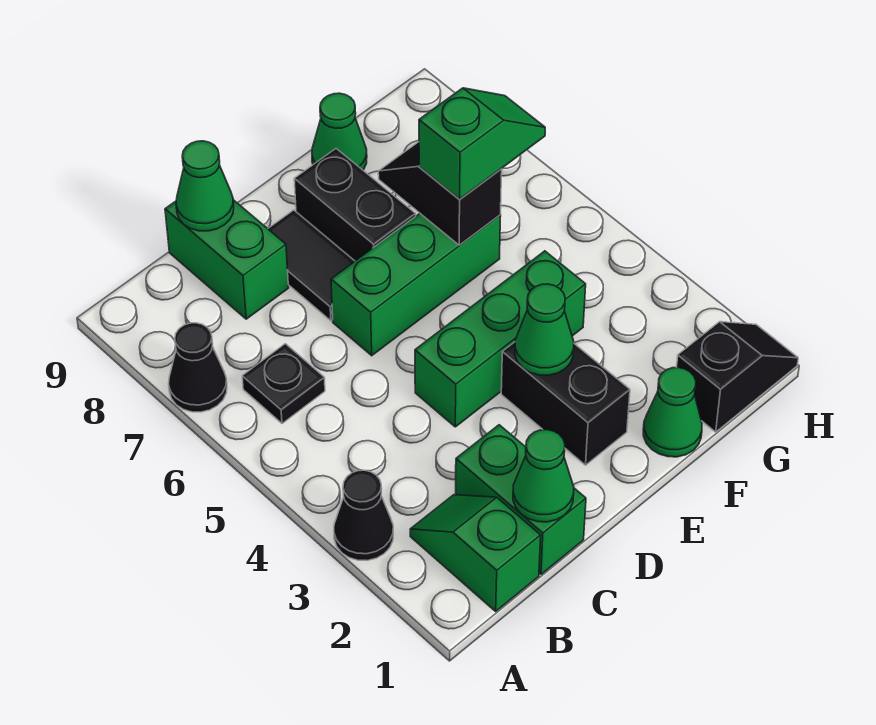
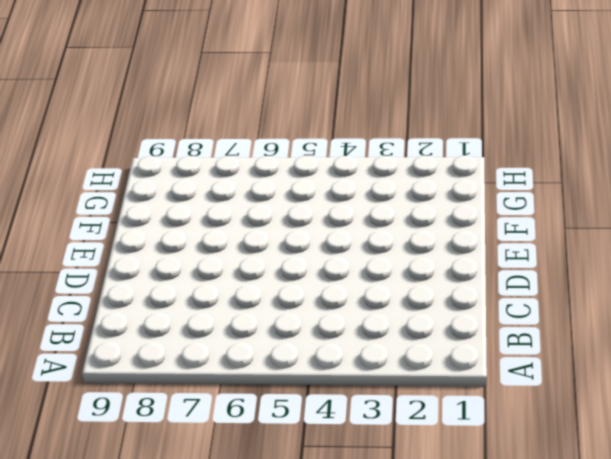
none -> black cone A3 level 1
none -> black cone A7 level 1
none -> green slope B1:B2 level 1 top 1

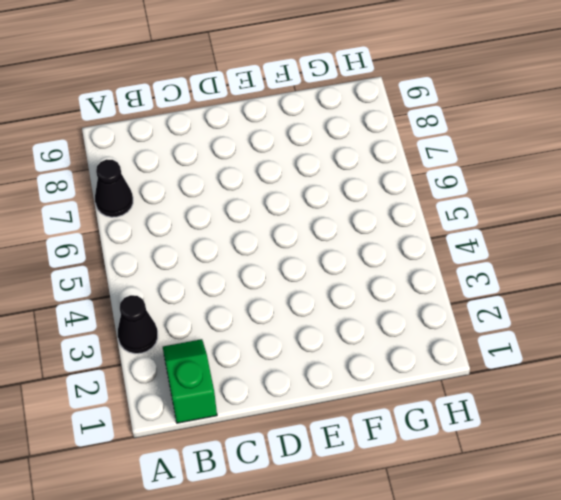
none -> black plate B6 level 1
none -> green brick C1:C2 level 1
none -> green brick C8:C9 level 1

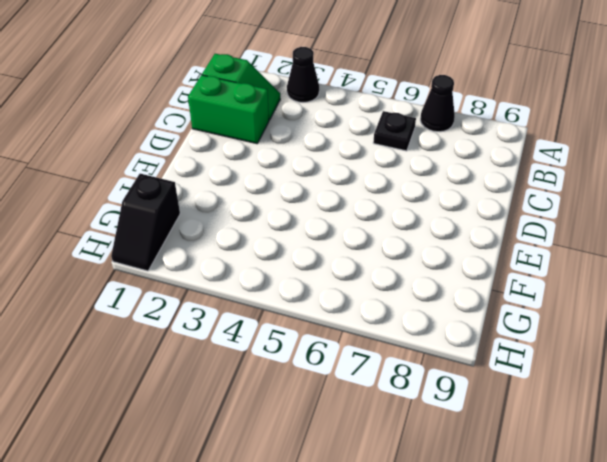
none -> green brick C8:C9 level 1
none -> green brick D4:F4 level 1
none -> green brick D6:F6 level 1

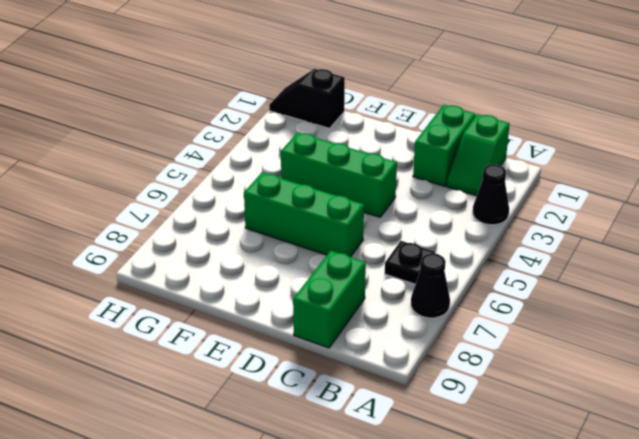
none -> black tile D7:D8 level 1
none -> black brick E2:E3 level 1
none -> black brick E7:E8 level 1

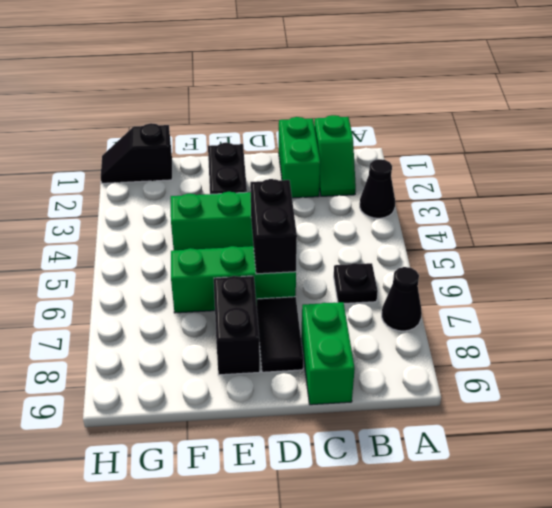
black brick D5:D6 level 2 -> none
none -> green cone F1 level 1
none -> green cone F9 level 1
none -> green cone C1 level 2

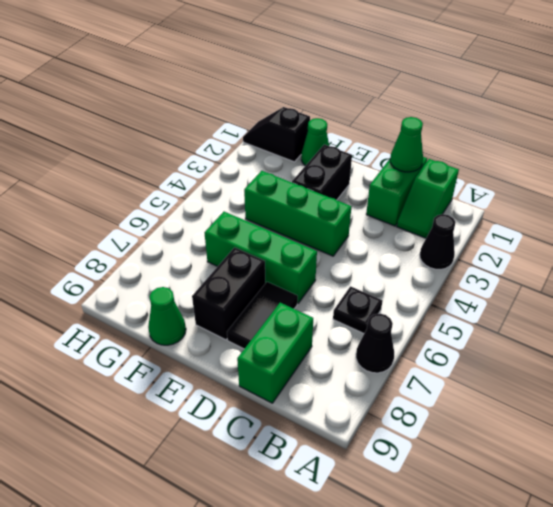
none -> green cone C9 level 2
none -> green cone E3 level 2
none -> black slope F6:F7 level 2 top 6

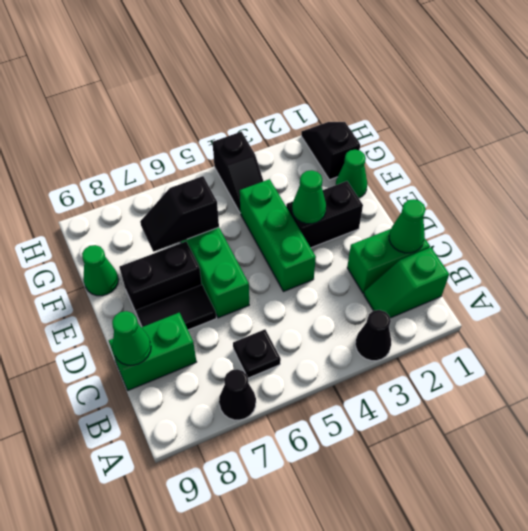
black slope G4:H4 level 1 top H -> none
none -> green slope F6:G6 level 3 top F

